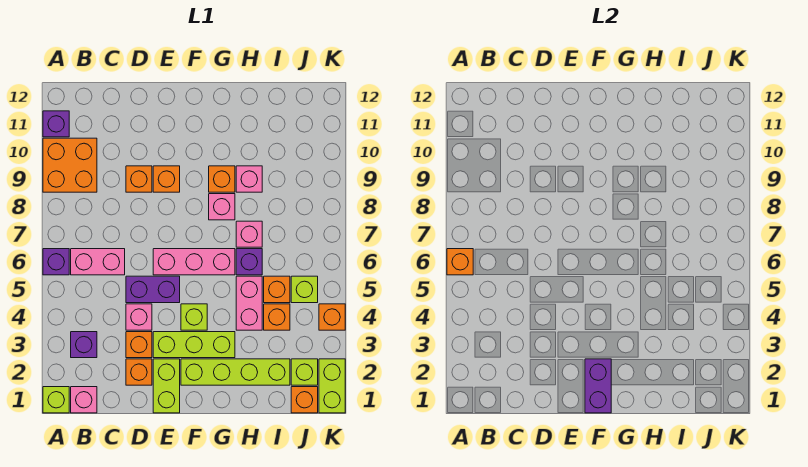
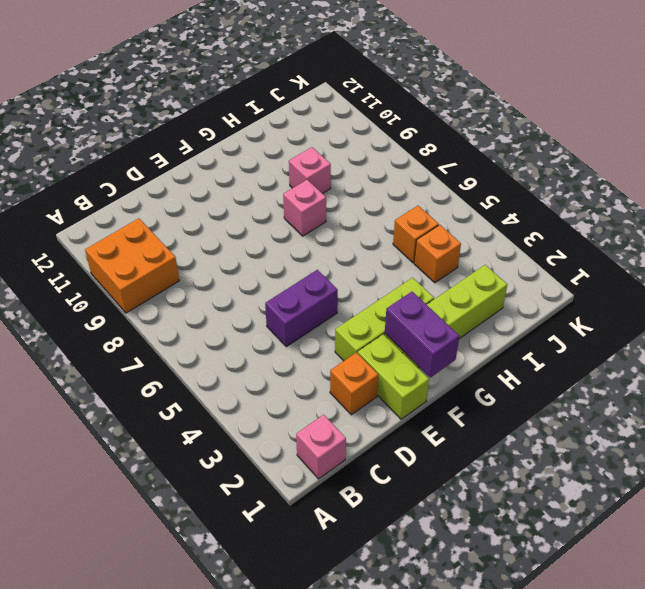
none -> lime brick A1 level 1
none -> purple brick A6 level 1
none -> purple brick A11 level 1
none -> purple brick B3 level 1

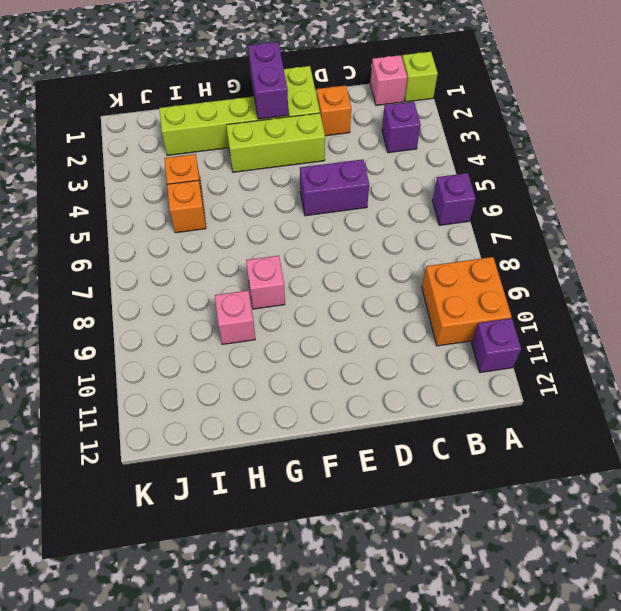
none -> pink brick B6:C6 level 1
none -> orange brick D3 level 1
none -> pink brick D4 level 1
none -> orange brick D9 level 1

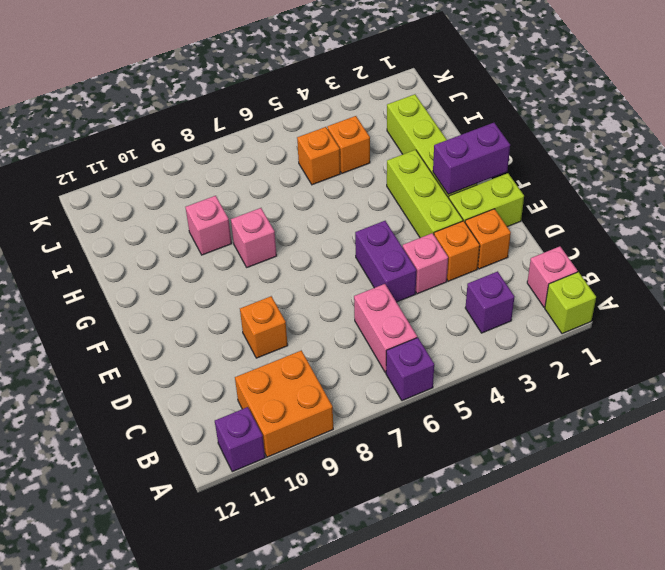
none -> pink brick E6:G6 level 1
none -> orange brick E9 level 1
none -> lime brick F4 level 1
none -> orange brick G9 level 1

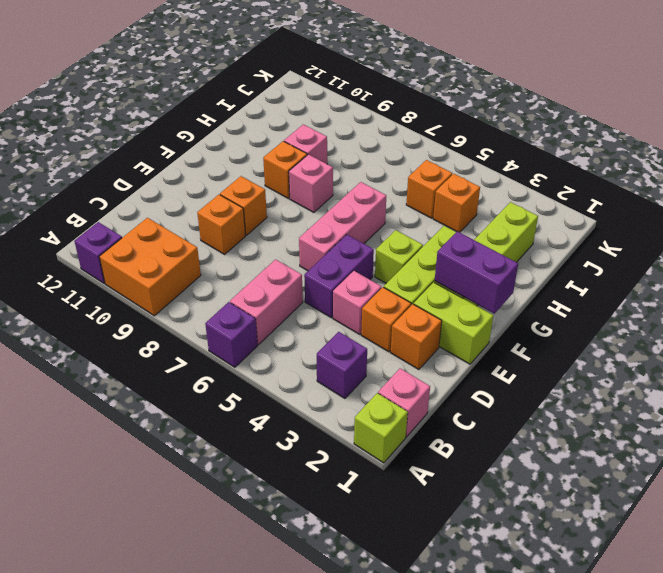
none -> pink brick H4:H5 level 1
none -> purple brick H6 level 1
none -> pink brick H7 level 1
none -> orange brick J1 level 1

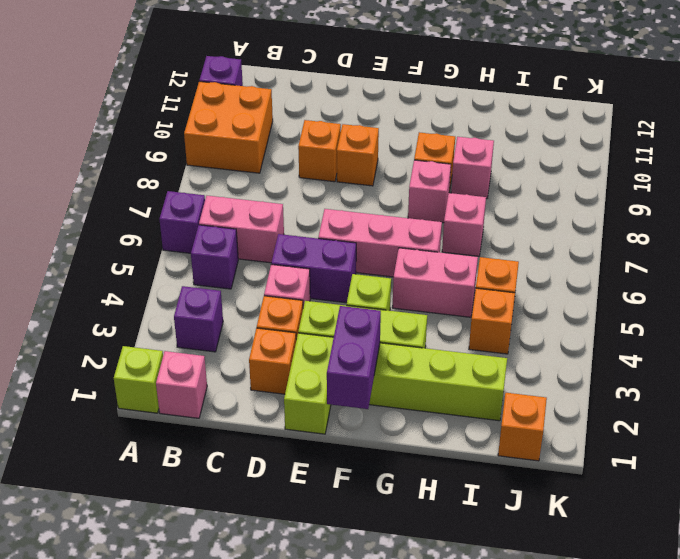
purple brick B5 level 1 -> purple brick H6 level 1
pink brick G5:H5 level 1 -> pink brick H4:H5 level 1
none -> lime brick J2 level 1
none -> lime brick J5 level 1
none -> lime brick K1:K2 level 1
none -> orange brick K4 level 1

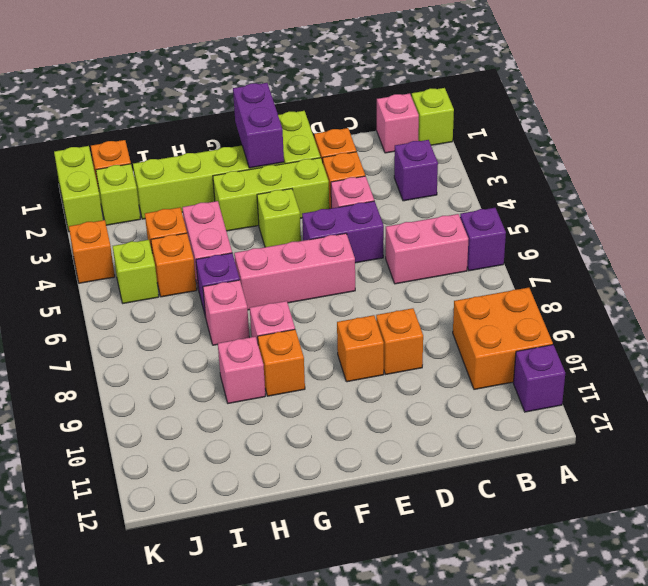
none -> orange brick A6 level 2

